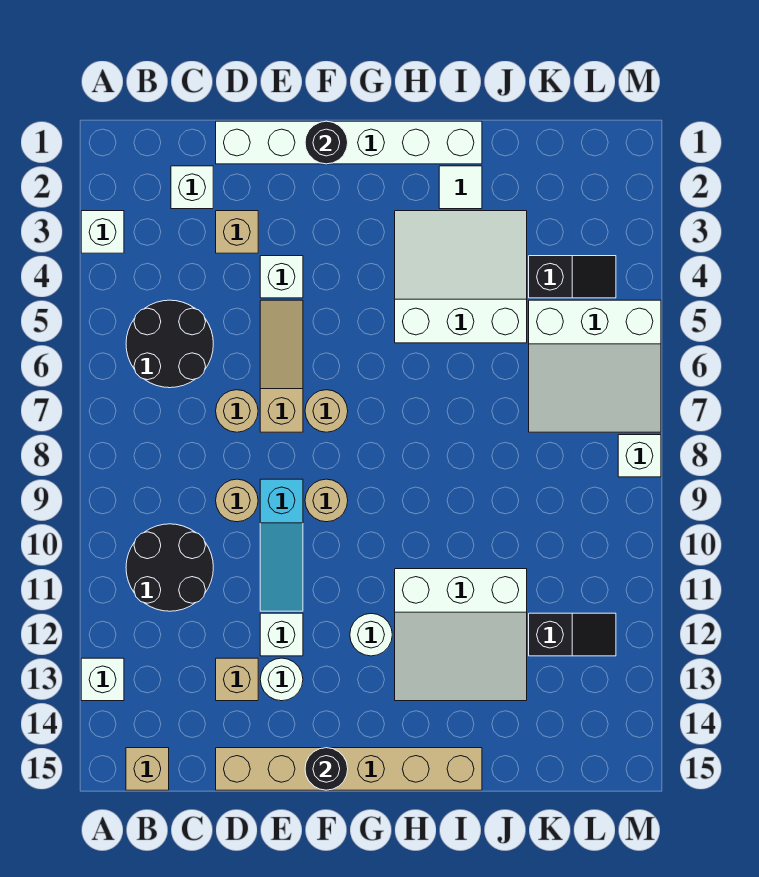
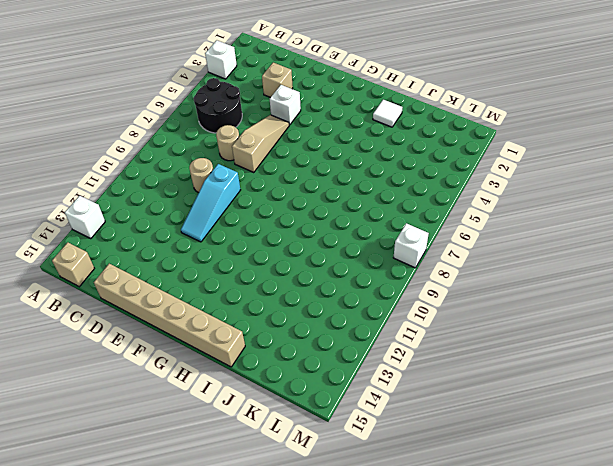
none -> black round brick B10:C11 level 1
none -> white brick C2 level 1
none -> white brick D1:I1 level 1

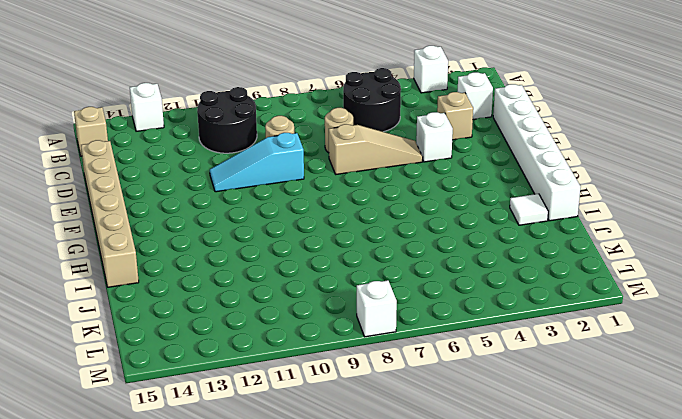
none -> tan brick D13 level 1
none -> white brick E12 level 1
none -> white round brick E13 level 1

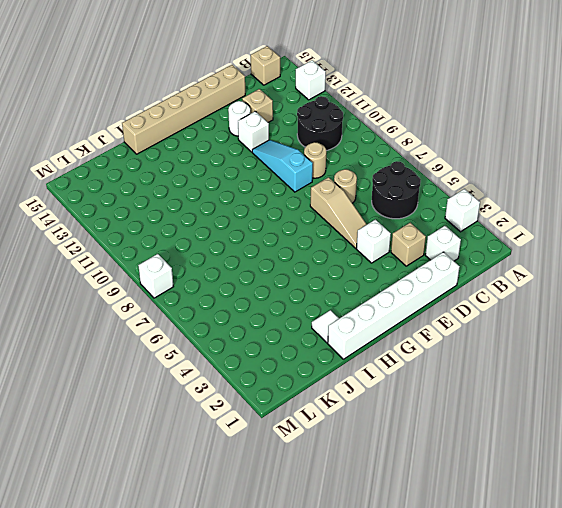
none -> tan round brick F7 level 1
none -> tan round brick F9 level 1
none -> white round brick G12 level 1

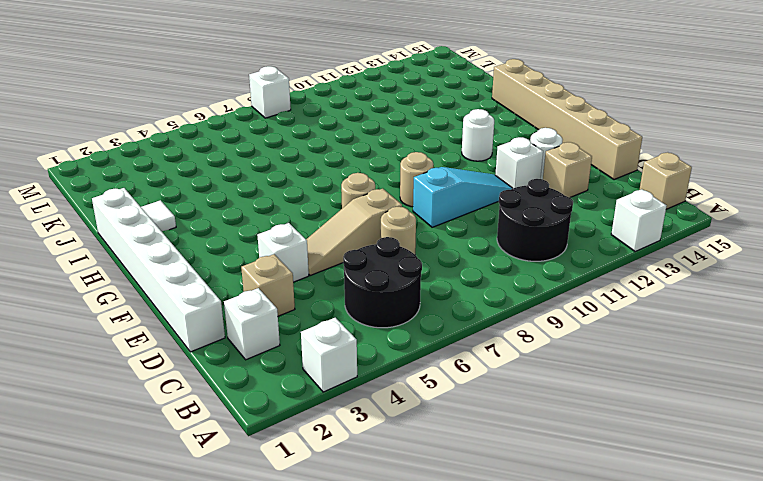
none -> tan round brick D9 level 1
none -> white slope H3:J5 level 1 top 5
none -> white slope H11:J13 level 1 top 11

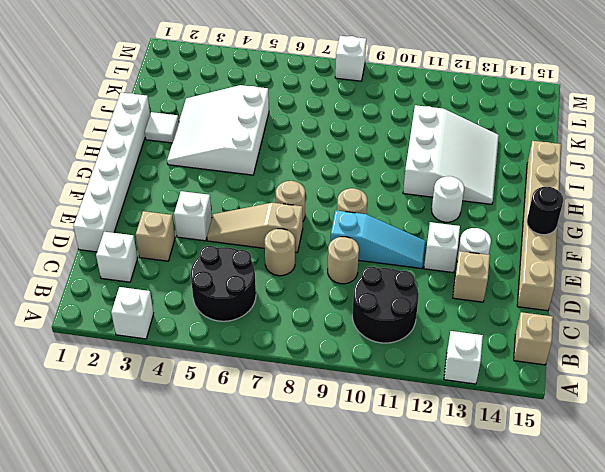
none -> black slope K4:L4 level 1 top K
none -> white slope K5:M7 level 1 top 5
none -> black slope K12:L12 level 1 top K

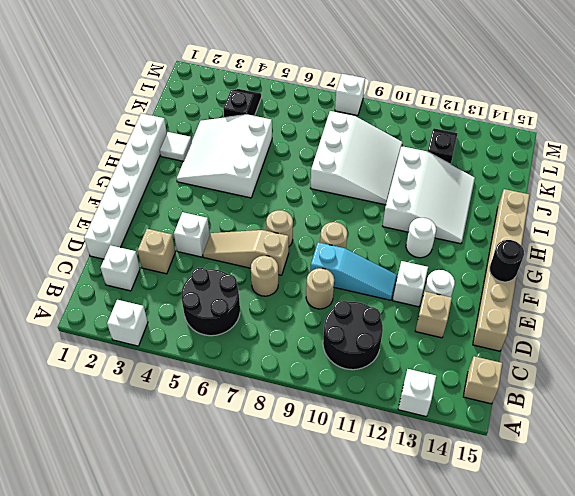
white slope I8:K10 level 1 top 8 -> white slope K5:M7 level 1 top 5
none -> black round brick F1 level 2

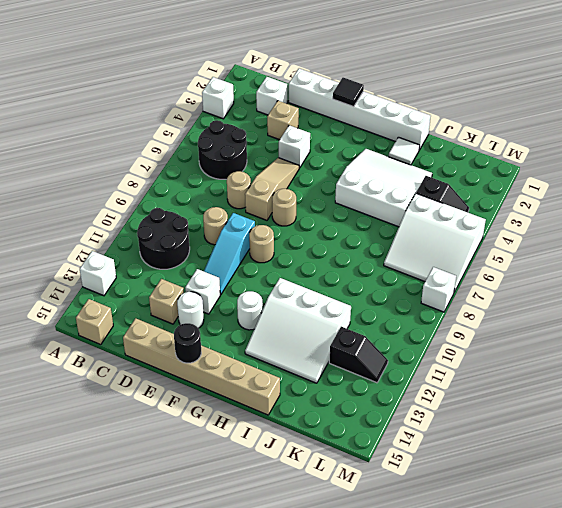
black tile F1 level 2 -> black round brick F1 level 2

